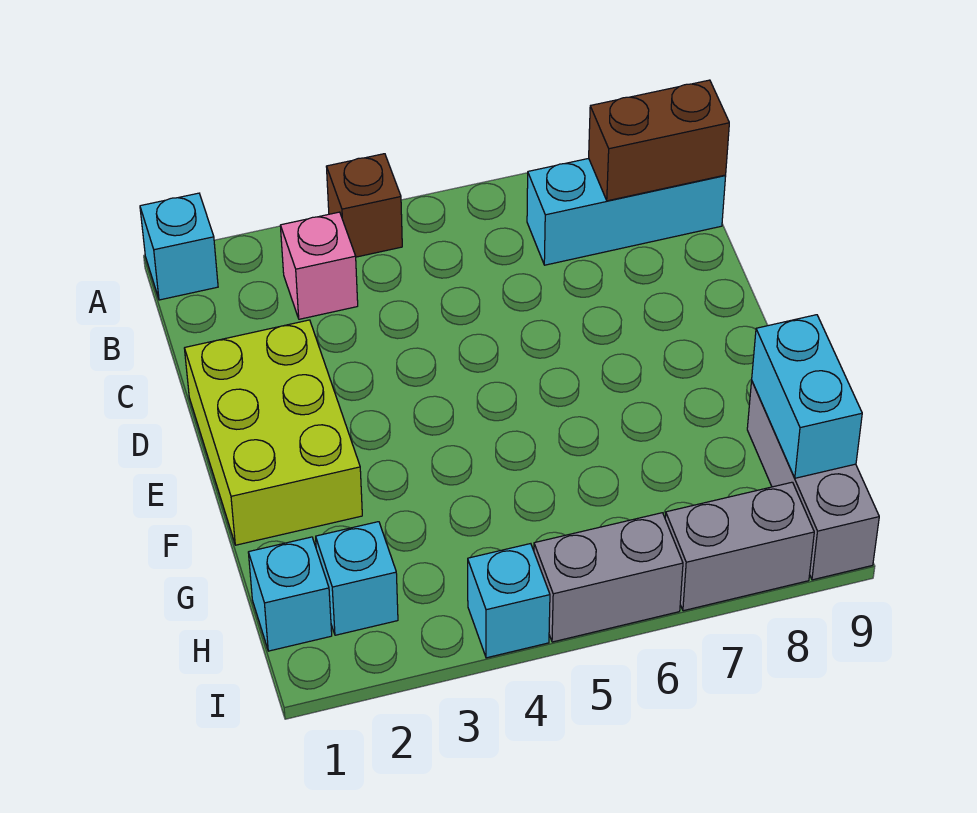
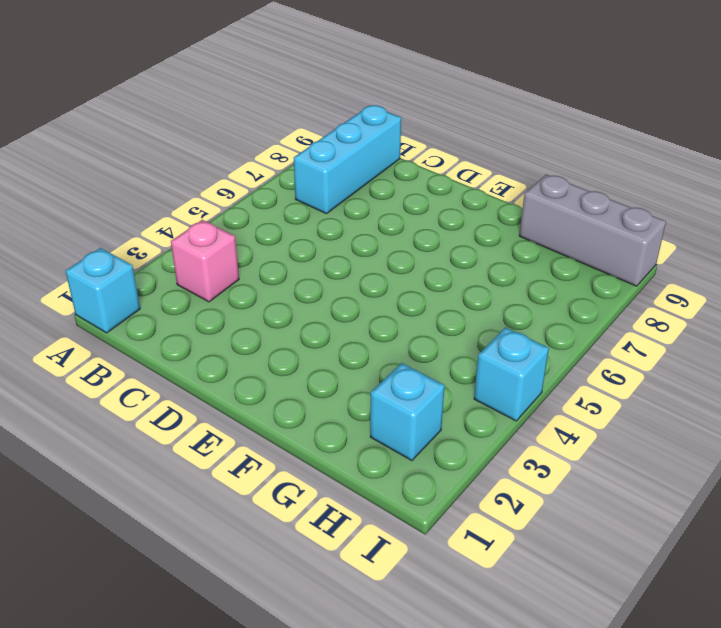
none -> brown brick A4 level 1
none -> lime brick D1:F2 level 1
none -> cyan brick H1 level 1

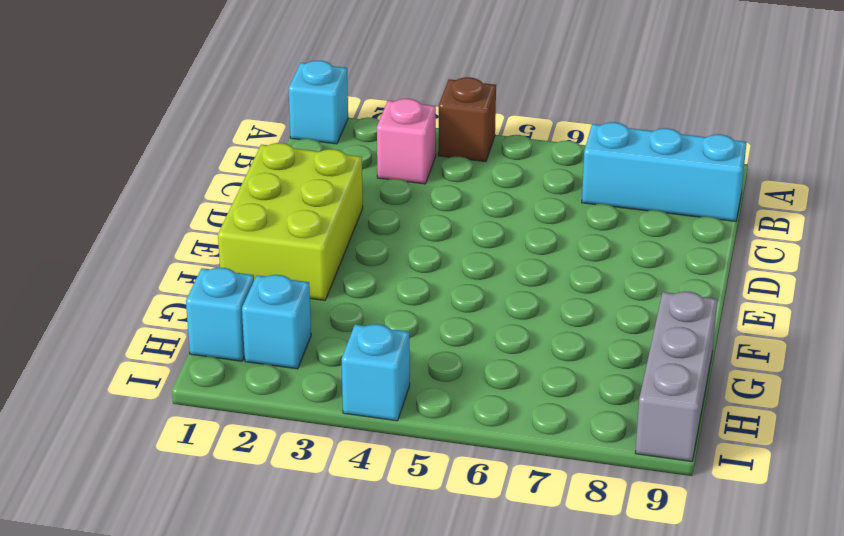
none -> grey brick I5:I6 level 1
none -> grey brick I7:I8 level 1
none -> brown brick B8:B9 level 2

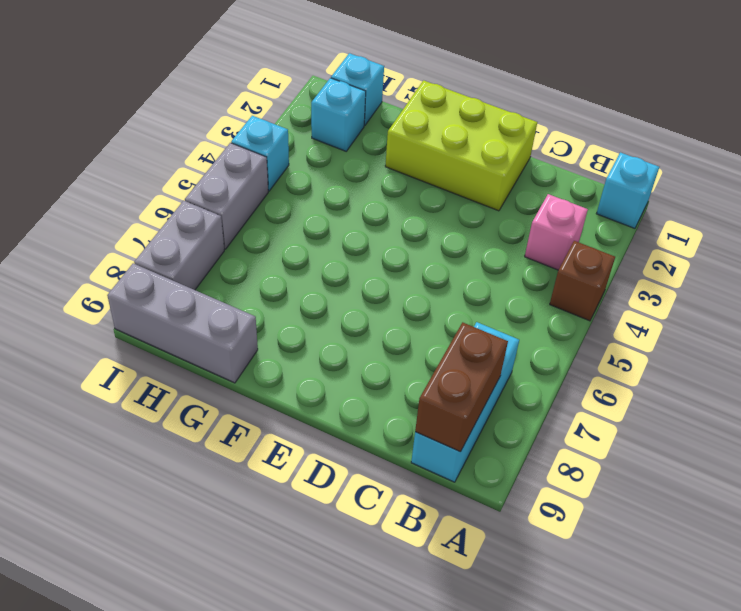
none -> cyan brick G9:H9 level 2

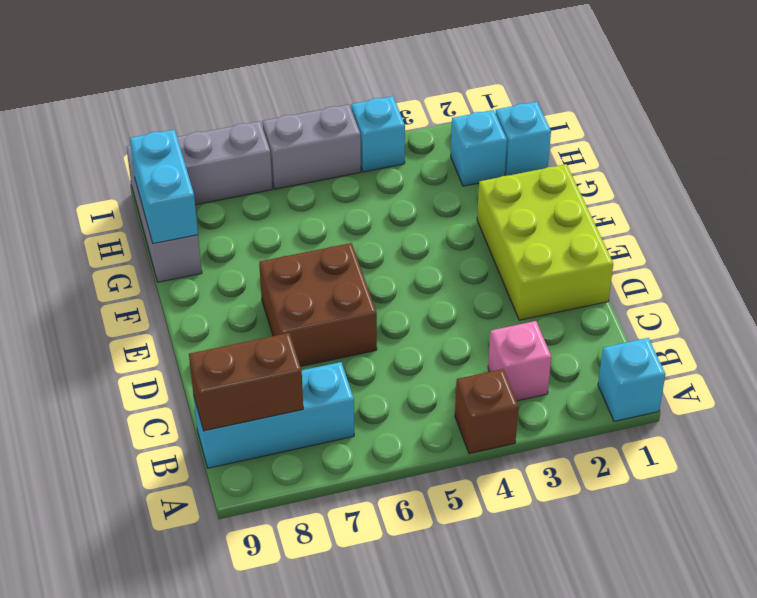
brown brick D6:E7 level 1 -> none

